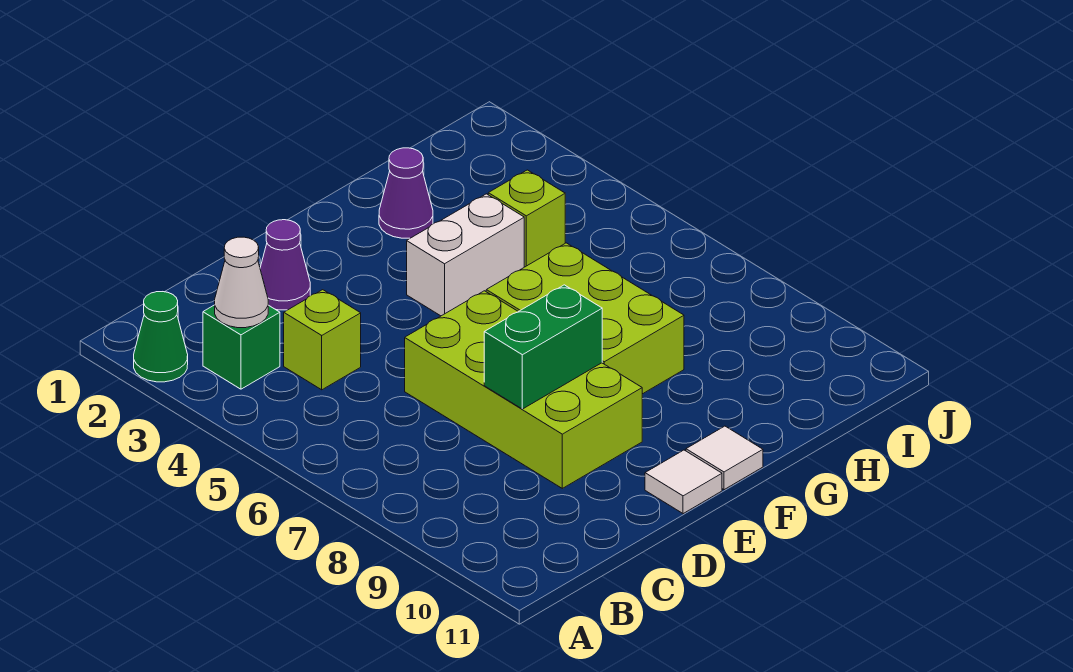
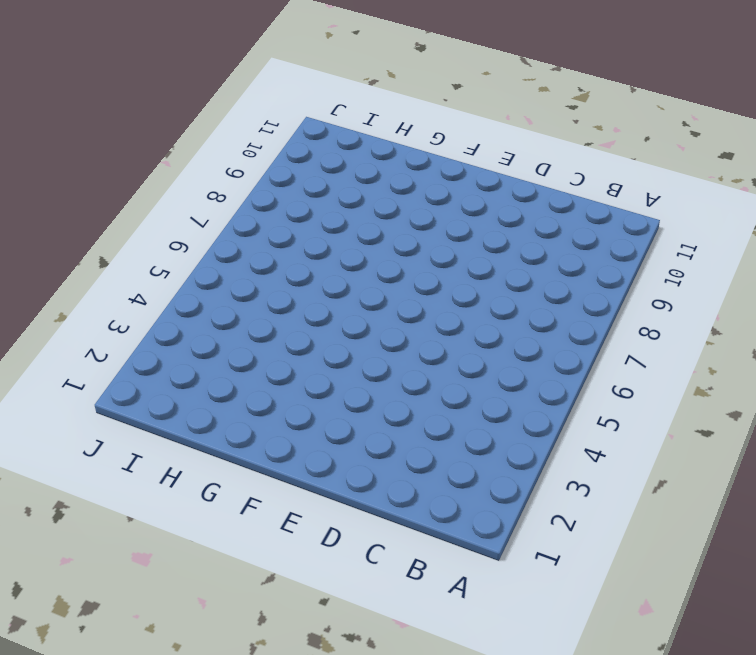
none -> green cone A2 level 1
none -> green brick B3 level 1
none -> lime brick C4 level 1

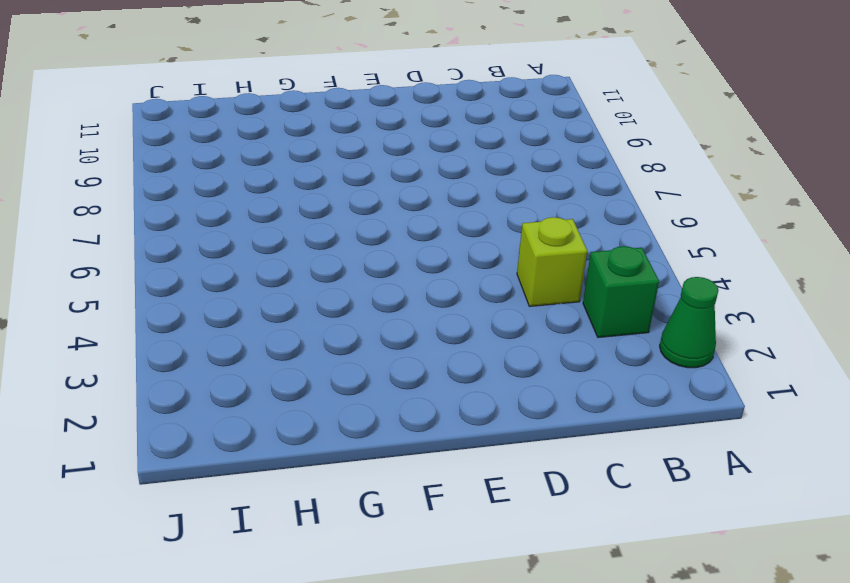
none -> purple cone D2 level 1
none -> lime brick D6:E9 level 1
none -> white tile E11 level 1

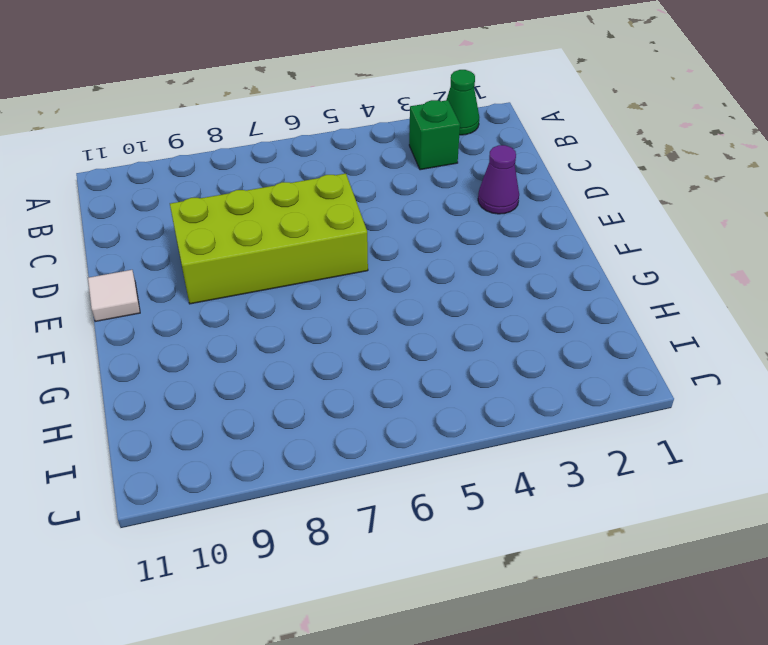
none -> lime brick C4 level 1
none -> white brick F4:G4 level 1
none -> lime brick F6:G8 level 1

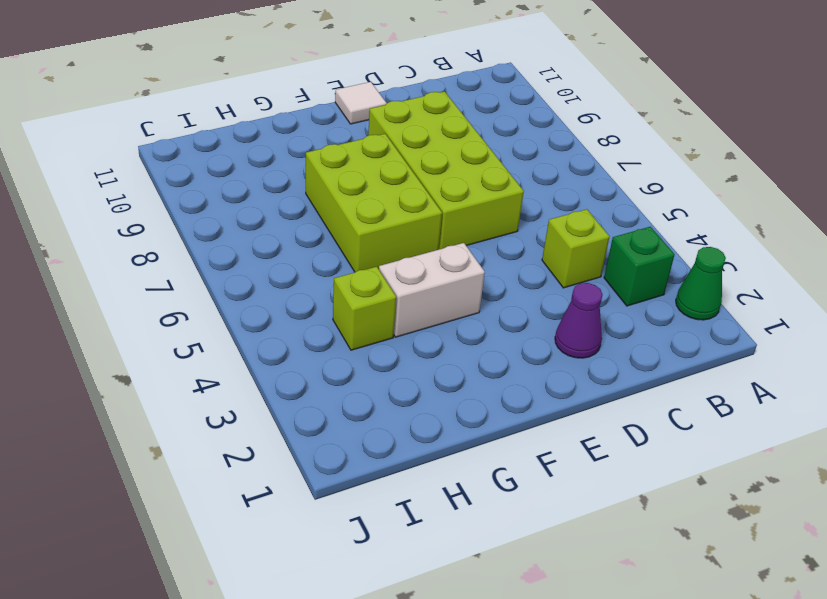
none -> white tile F11 level 1
none -> purple cone G2 level 1
none -> white cone B3 level 2

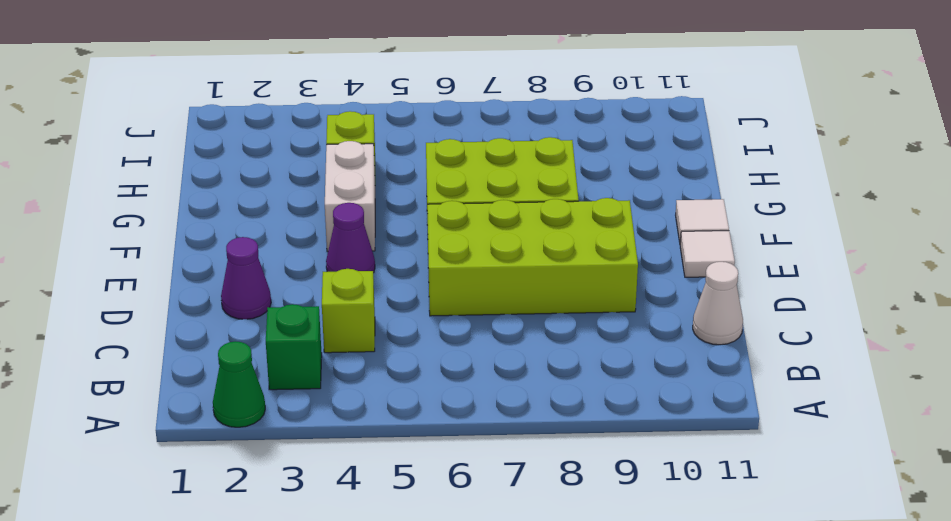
white cone C11 level 1 -> white cone B3 level 2
purple cone E4 level 1 -> purple cone G2 level 1
none -> green brick D8:E8 level 2

